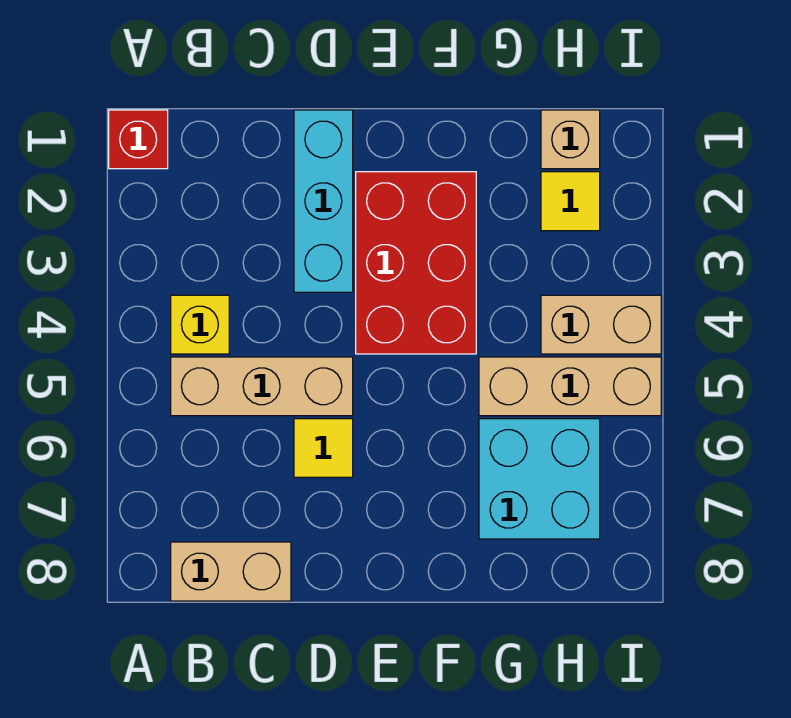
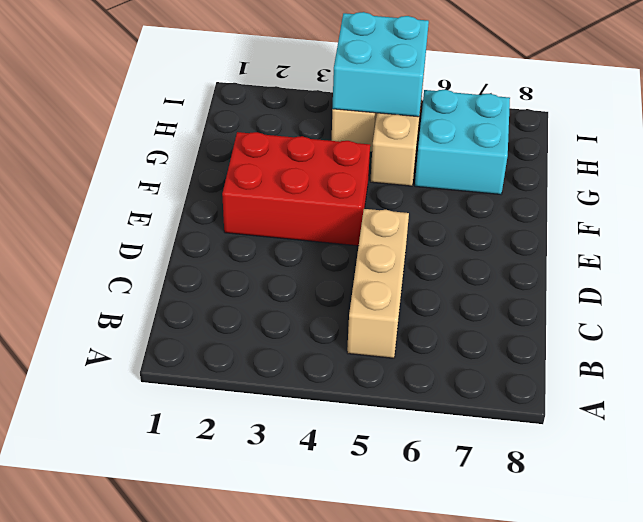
cyan brick H4:I5 level 2 -> none
none -> red brick A1 level 1
none -> yellow brick B4 level 1
none -> tan brick B8:C8 level 1

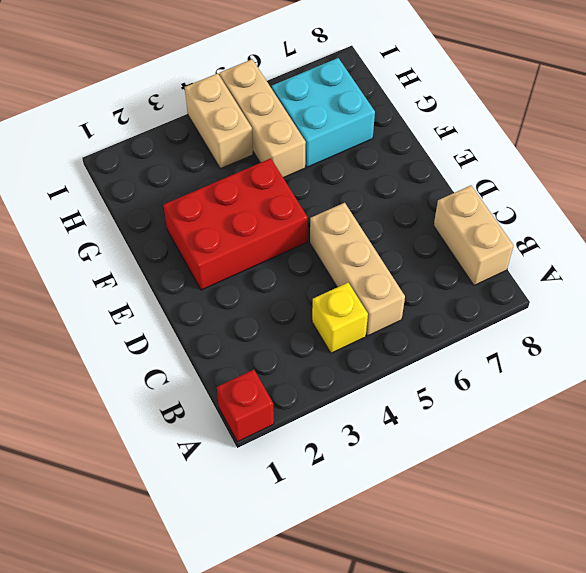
none -> cyan brick D1:D3 level 1
none -> yellow tile D6 level 1
none -> tan brick H1 level 1

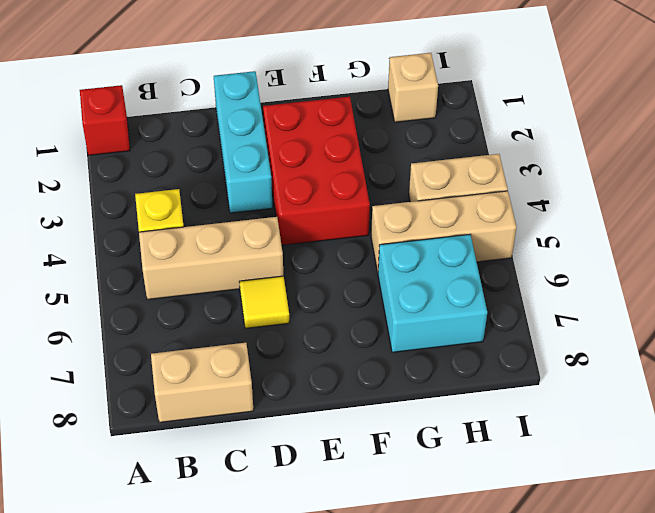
none -> yellow tile H2 level 1

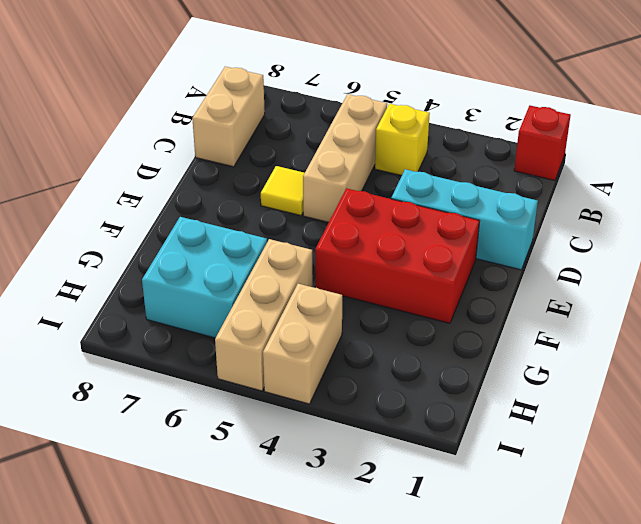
none -> tan brick H1 level 1
none -> yellow tile H2 level 1

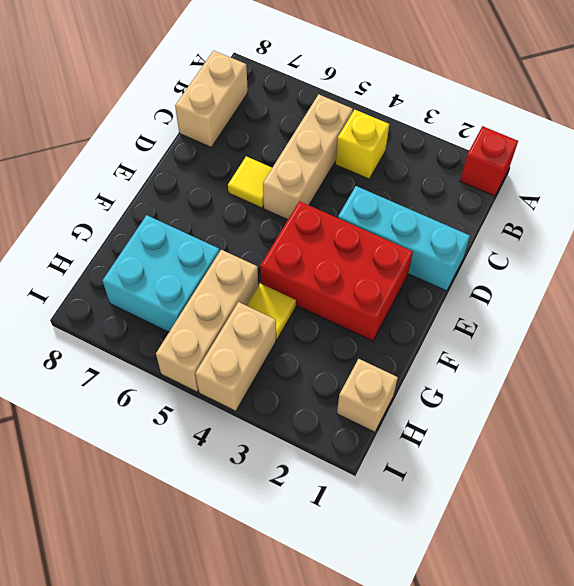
yellow tile G4 level 1 -> yellow tile H2 level 1

